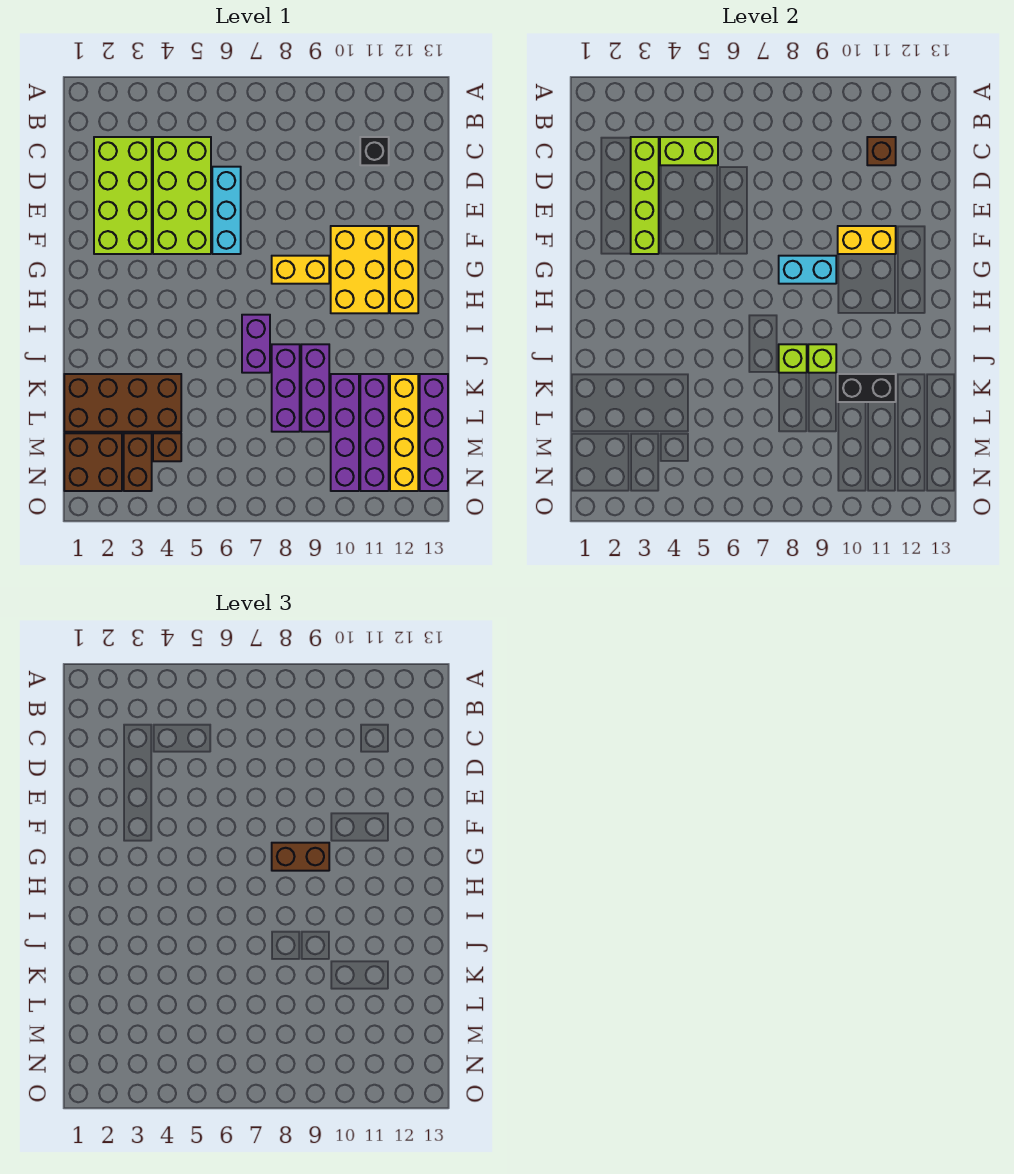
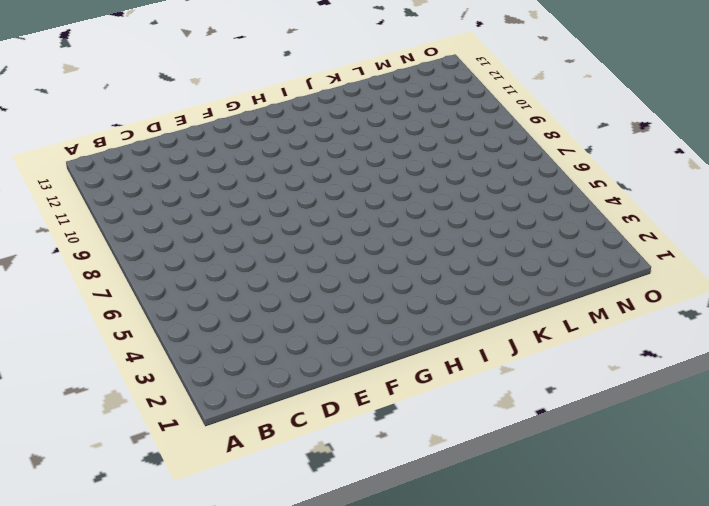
none -> lime brick C2:F3 level 1
none -> lime brick C4:F5 level 1
none -> black brick C11 level 1

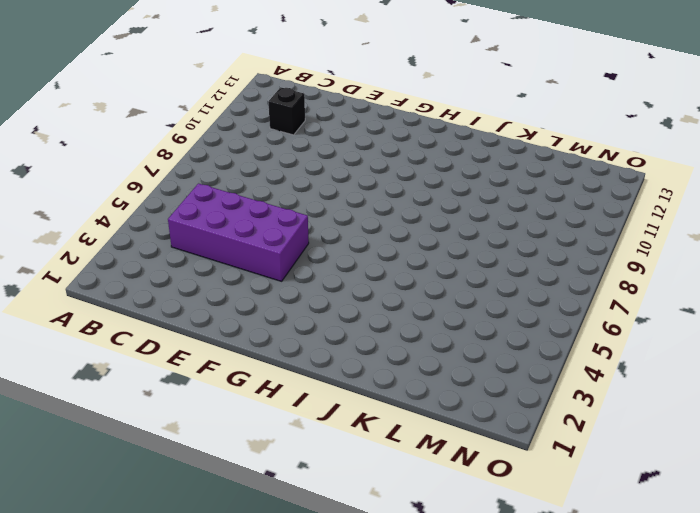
purple brick C4:F5 level 1 -> lime brick C4:F5 level 1
none -> lime brick C2:F3 level 1
none -> cyan brick D6:F6 level 1
none -> yellow brick F10:H11 level 1

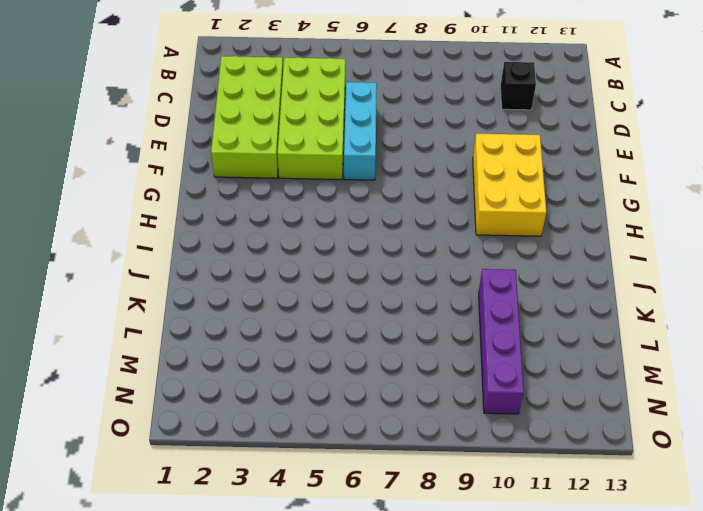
none -> yellow brick F12:H12 level 1
none -> yellow brick G8:G9 level 1
none -> purple brick I7:J7 level 1

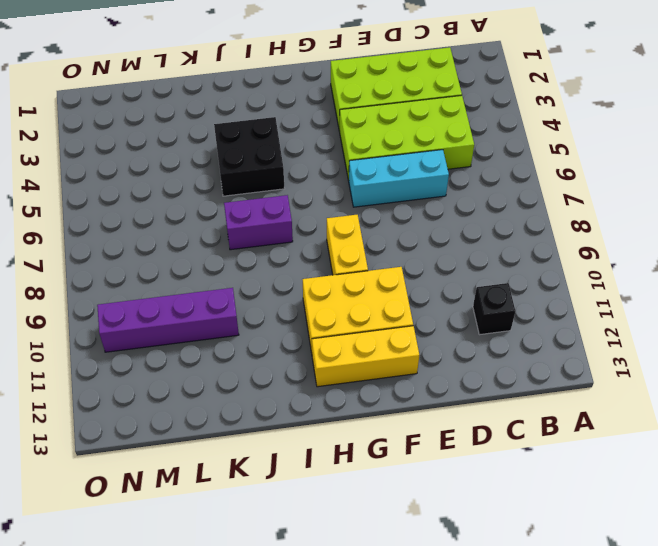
black brick I4:J5 level 1 -> none
none -> purple brick J8:L8 level 1
none -> purple brick J9:L9 level 1
none -> brown brick K1:L4 level 1

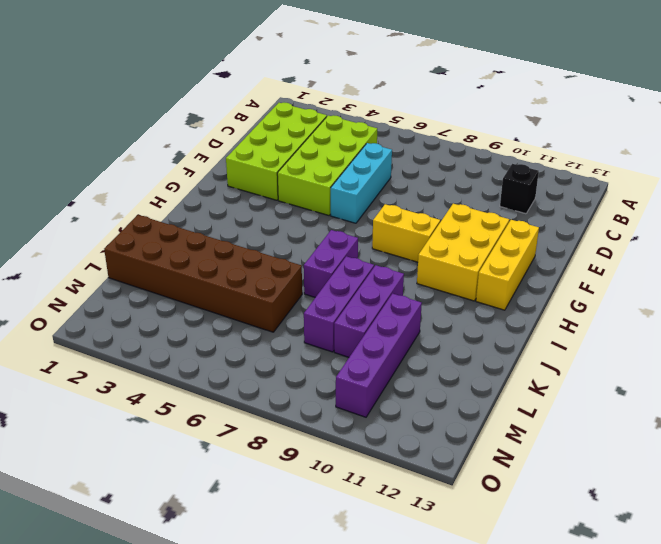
brown brick K1:L6 level 1 -> brown brick K1:L4 level 1
none -> purple brick K11:N11 level 1
none -> yellow brick K12:N12 level 1
none -> purple brick K13:N13 level 1

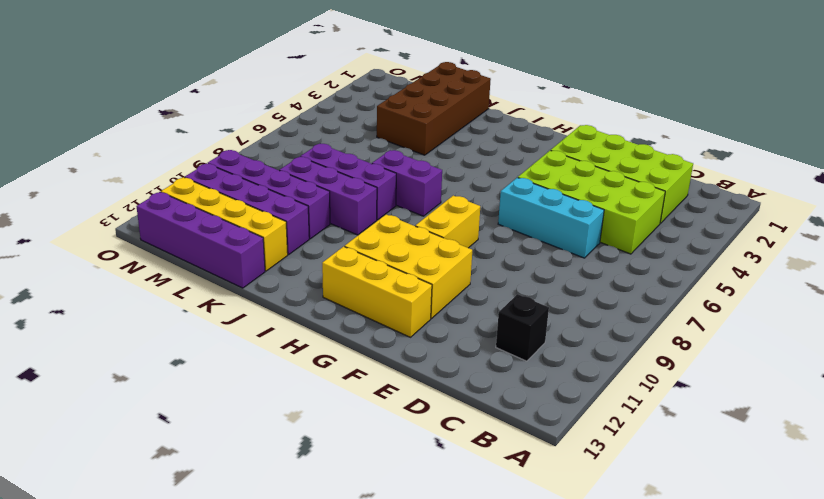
none -> brown brick M1:N2 level 1
none -> brown brick M3:N3 level 1
none -> brown brick M4 level 1

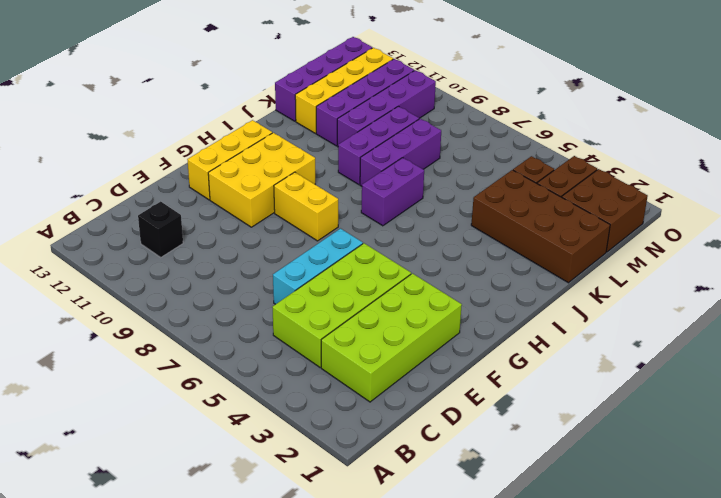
none -> lime brick C3:F3 level 2
none -> lime brick C4:C5 level 2
none -> brown brick C11 level 2

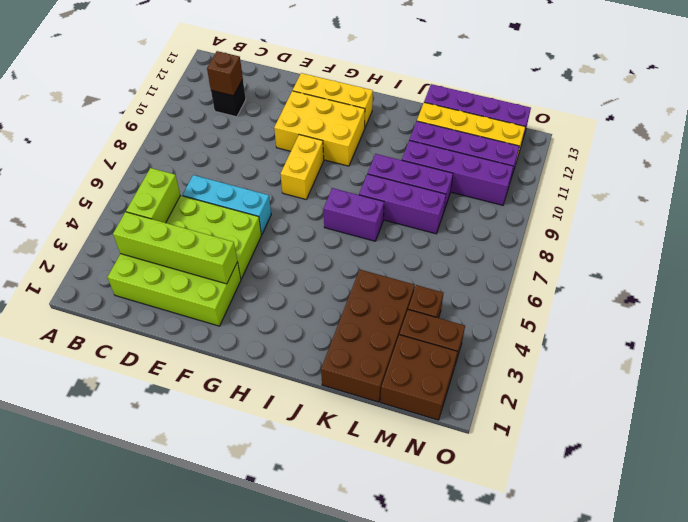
none -> yellow brick F10:F11 level 2
none -> cyan brick G8:G9 level 2
none -> lime brick J8 level 2

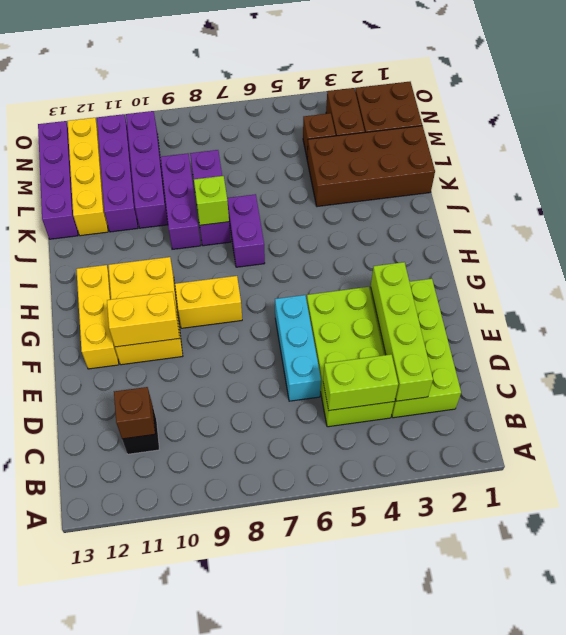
none -> cyan brick G8:G9 level 2
none -> lime brick J9 level 2
none -> black brick K10:K11 level 2

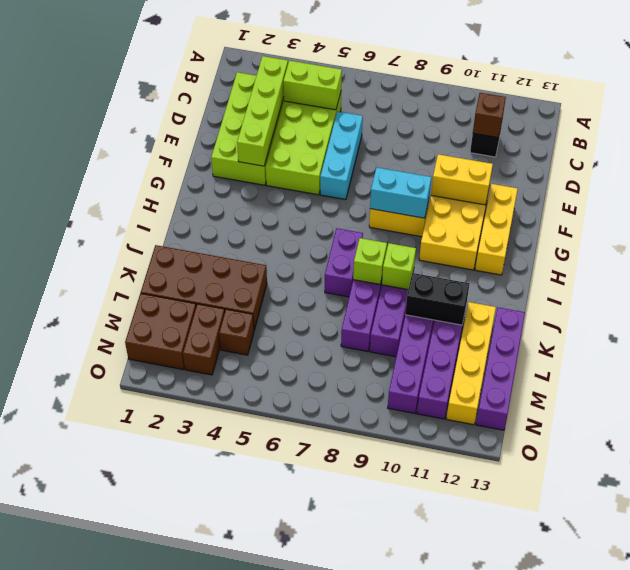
none -> brown brick G8:G9 level 3

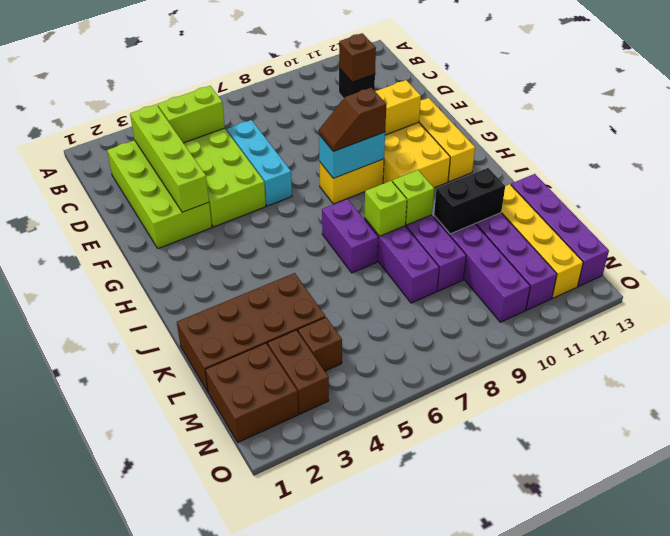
brown slope G8:G9 level 3 top 9 -> brown brick G8:G9 level 3

